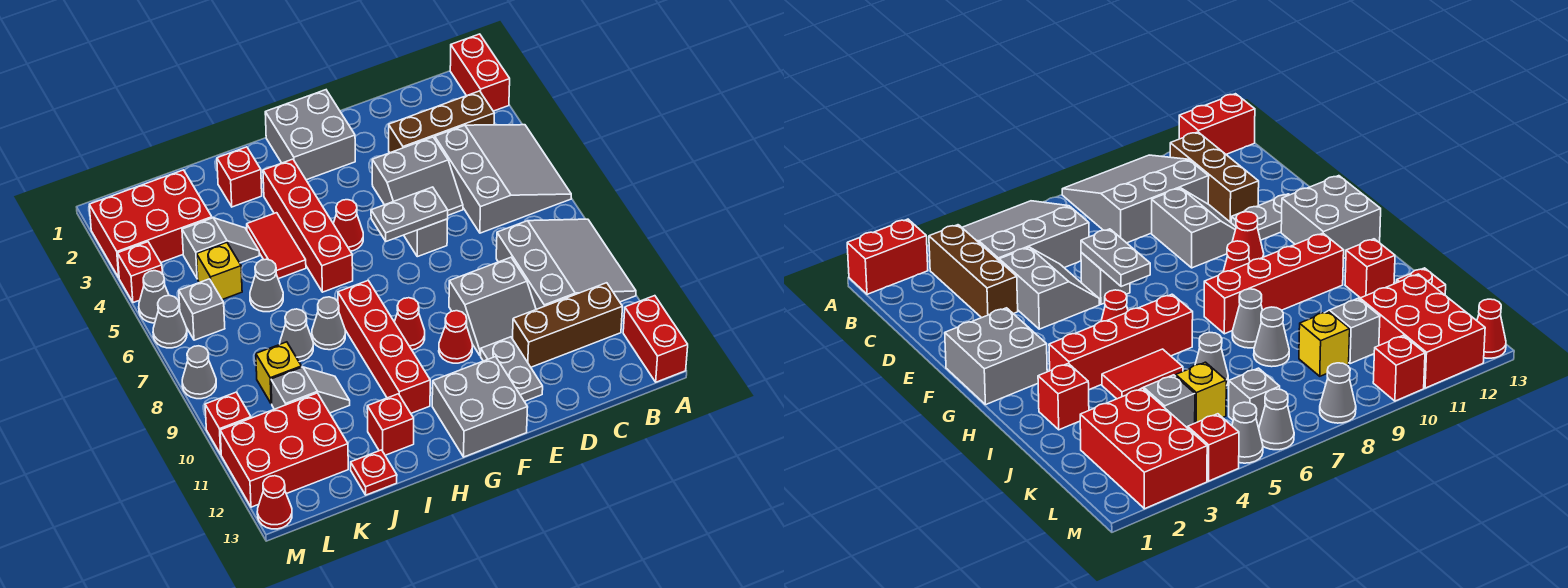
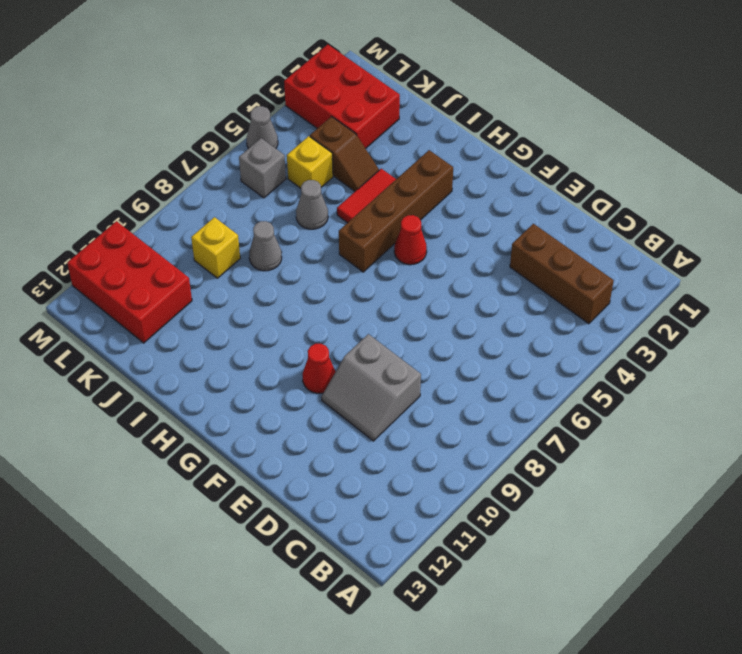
brown brick H3:H6 level 1 -> red brick H3:H6 level 1
brown slope J4:K4 level 1 top K -> grey slope J4:K4 level 1 top K
none -> red brick A1:A2 level 1
none -> grey slope A4:C6 level 1 top C
none -> grey slope A8:C10 level 1 top C
none -> red brick A12:A13 level 1

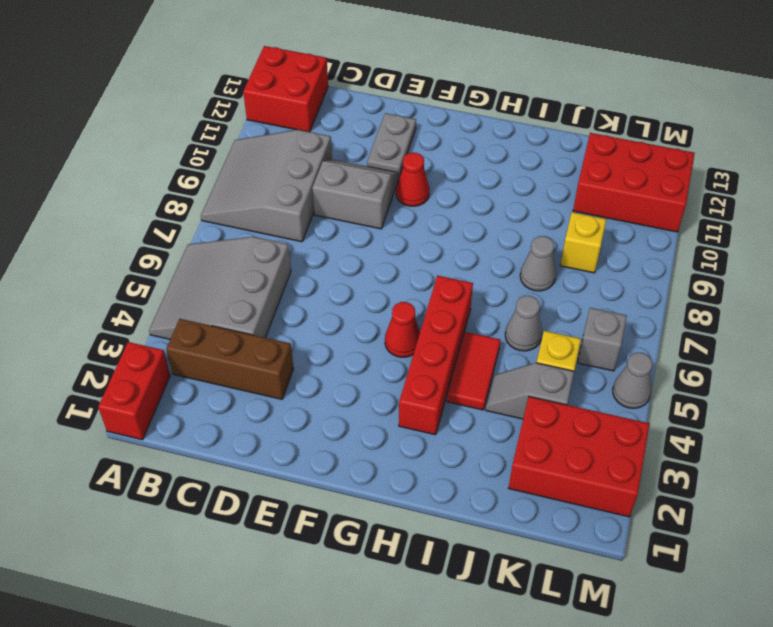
red brick A12:B13 level 1 -> red brick A12:A13 level 1
none -> brown brick B11:D11 level 1
none -> grey slope D4:E5 level 1 top 4
none -> grey brick E6 level 1
none -> grey brick F1:G2 level 1

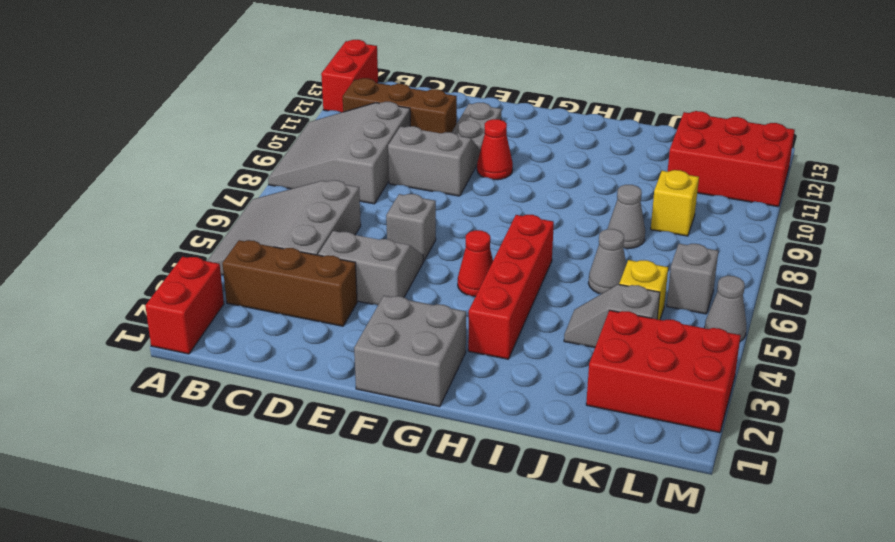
none -> grey brick F12:G13 level 1
none -> red cone G9 level 1
none -> red brick H8:H11 level 1
none -> red brick I2 level 1

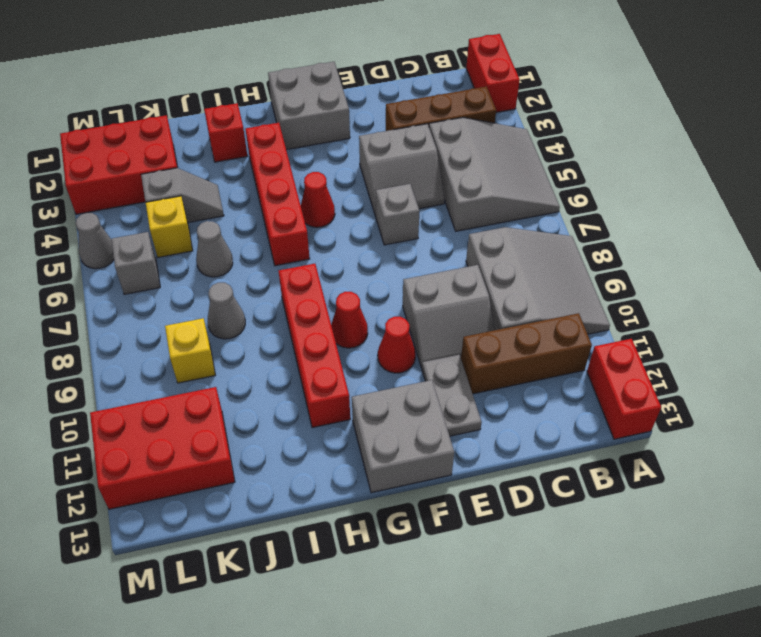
none -> red tile I4:I5 level 1
none -> grey cone I8 level 1
none -> red brick I12 level 1
none -> grey slope J10:K10 level 1 top K

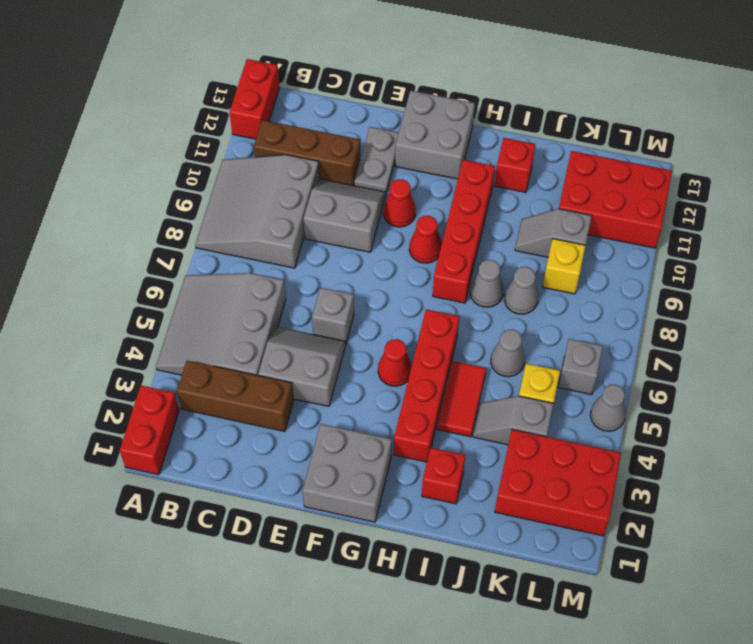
none -> red plate J13 level 1
none -> red brick M4 level 1
none -> grey cone M6 level 1
none -> grey cone M8 level 1

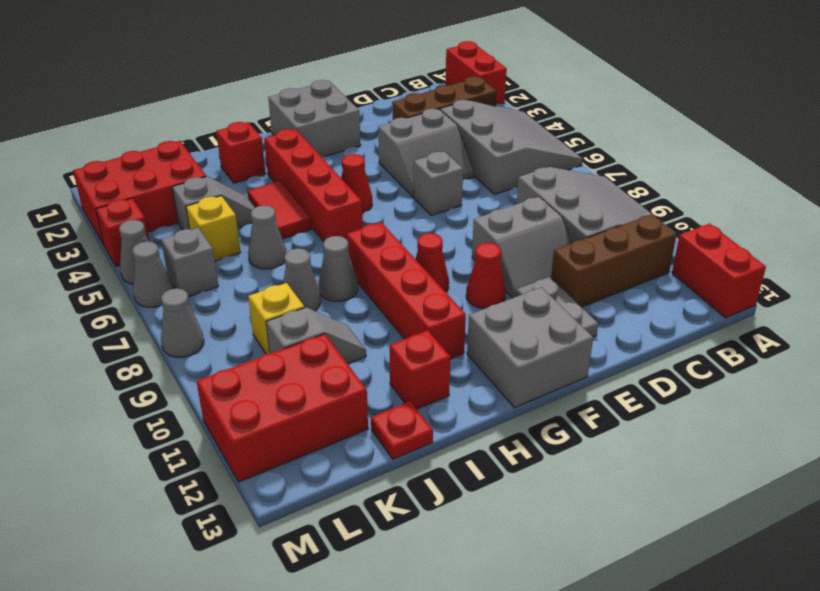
none -> red brick M10 level 1
none -> red cone M13 level 1
none -> grey plate E6:F6 level 2

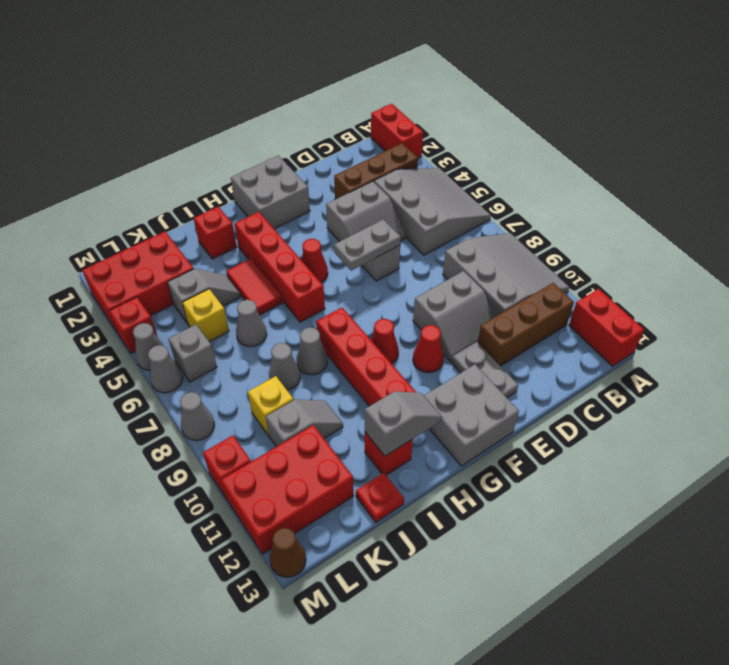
grey slope H12:I12 level 2 top I -> none
brown cone M13 level 1 -> red cone M13 level 1

